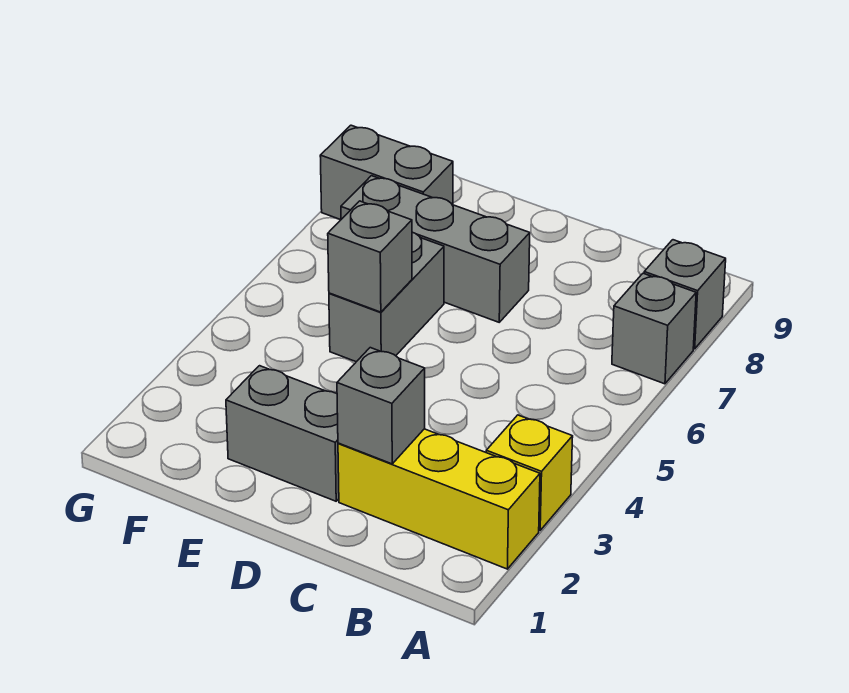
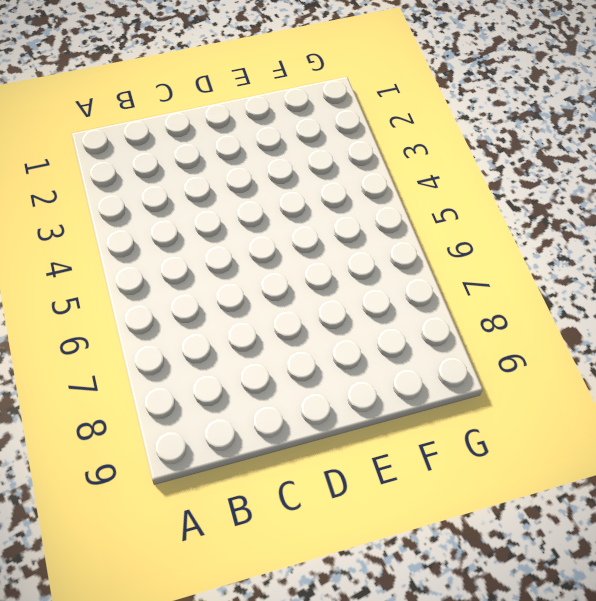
none -> yellow brick A2:C2 level 1
none -> yellow brick A3 level 1

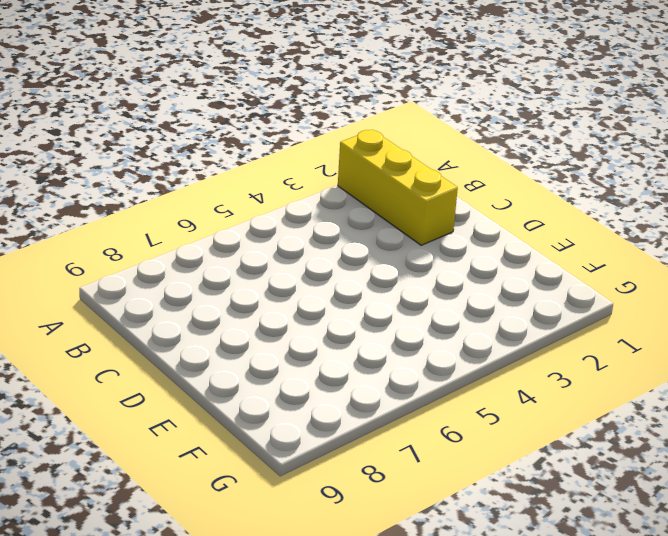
none -> yellow brick A3 level 1
none -> grey brick A7 level 1

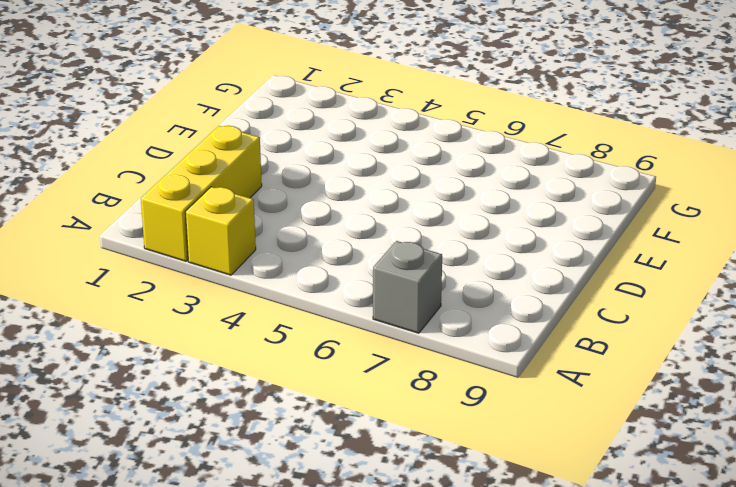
none -> grey brick A8 level 1
none -> grey brick D2:E2 level 1

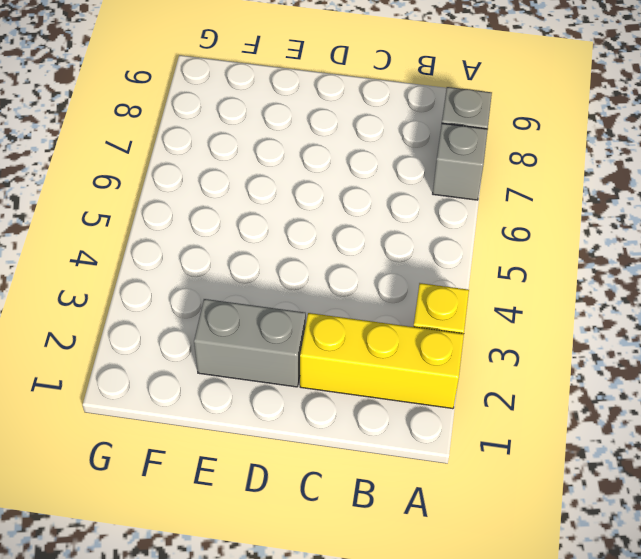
none -> grey brick D7:F7 level 1
none -> grey brick E5:E6 level 1

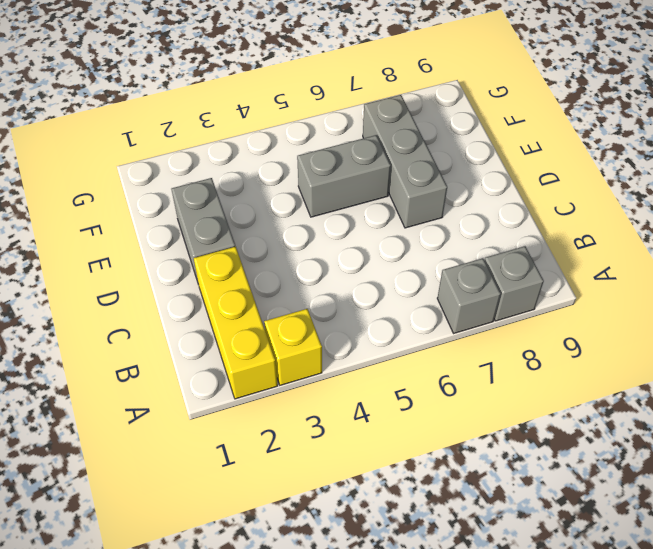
none -> grey brick F8:G8 level 1
none -> grey brick C2 level 2

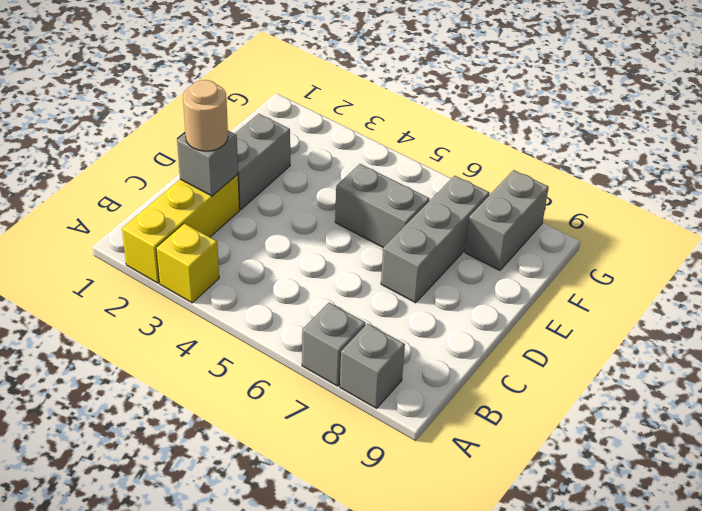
tan round brick C2 level 3 -> none
none -> grey brick E5 level 2

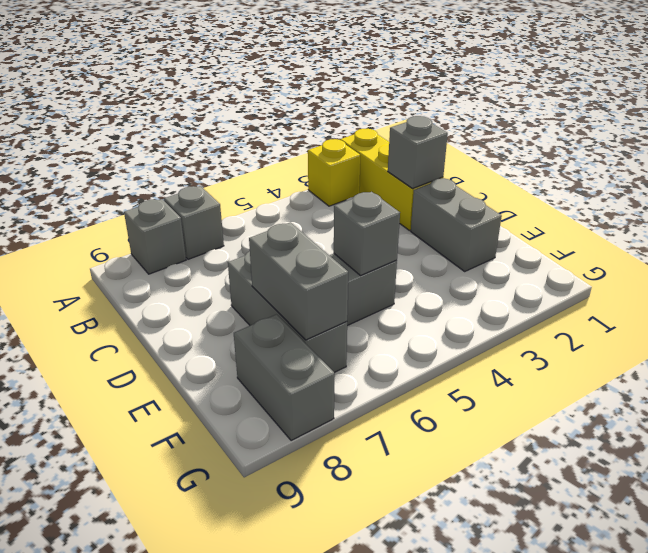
grey brick E7:F7 level 2 -> none

